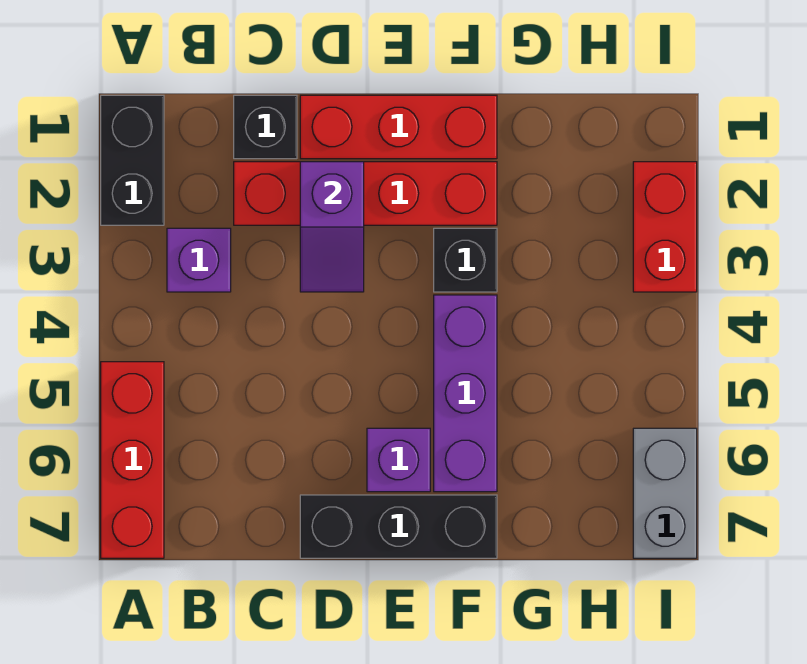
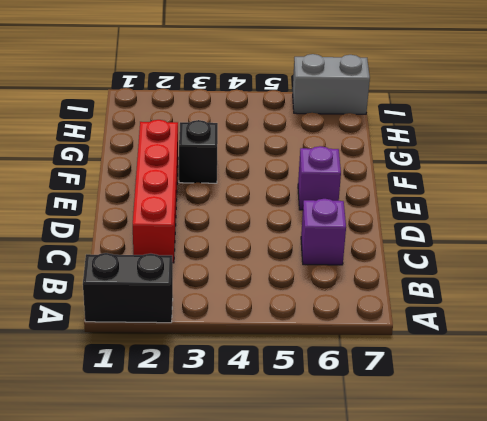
purple brick C6 level 1 -> purple brick B3 level 1
none -> red brick A5:A7 level 1
none -> black brick C1 level 1
none -> red brick D1:F1 level 1

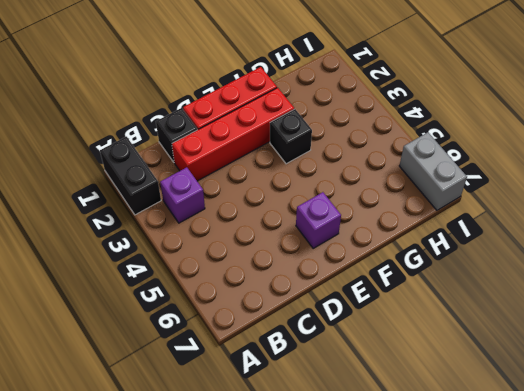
none -> red brick A5:A7 level 1
none -> black brick D7:F7 level 1
none -> purple brick F4:F6 level 1

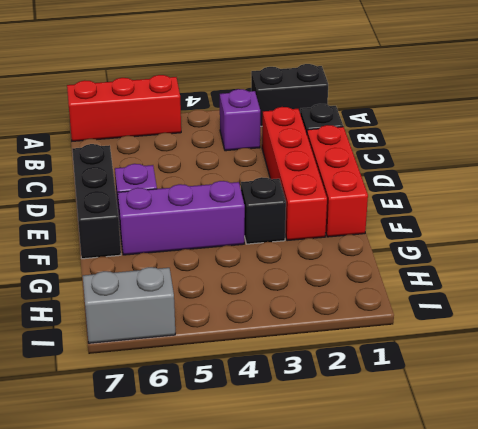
none -> red brick I2:I3 level 1
none -> purple slope D2:D3 level 2 top 2

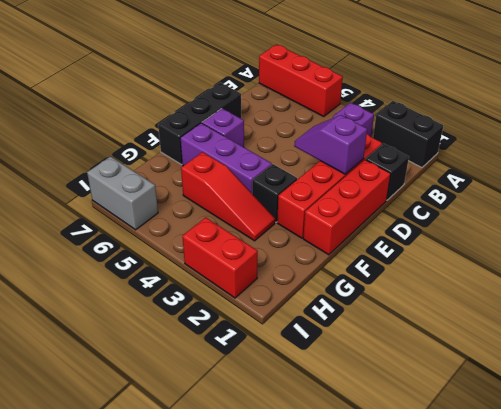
red slope G3:G5 level 1 top 5 -> none

